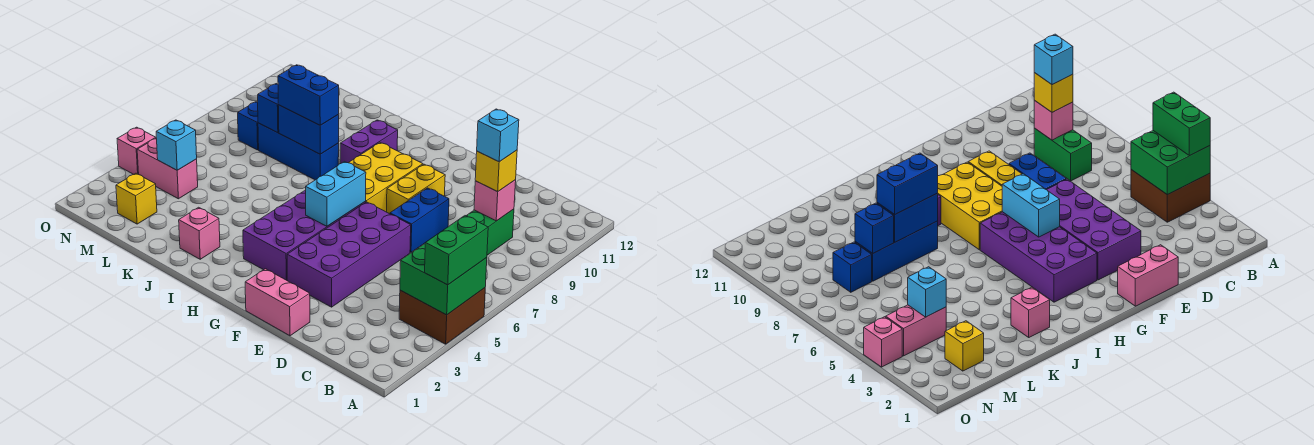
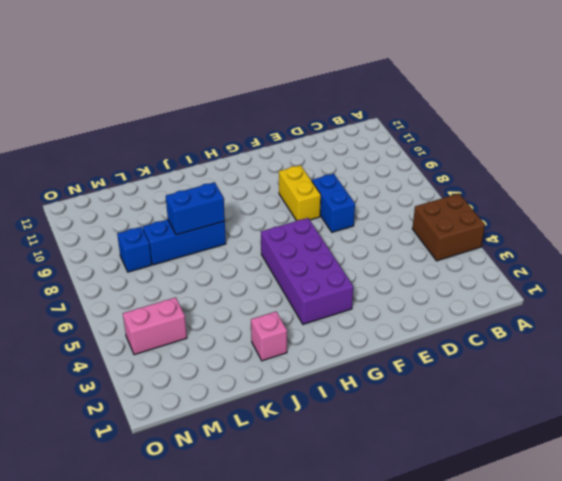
none -> green brick C8:C9 level 1
none -> pink brick E1:F1 level 1
none -> purple brick E3:F6 level 1

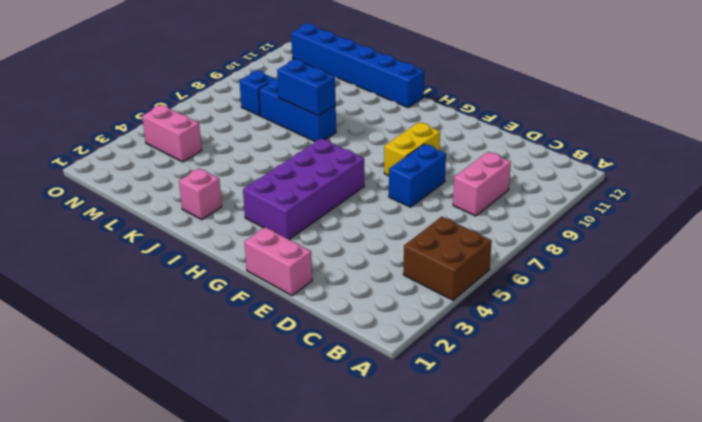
pink brick C8:C9 level 1 -> green brick C8:C9 level 1
blue brick I12:N12 level 1 -> none
none -> purple brick E3:F6 level 1
none -> yellow brick G7:H9 level 1
none -> purple brick I9:I10 level 1

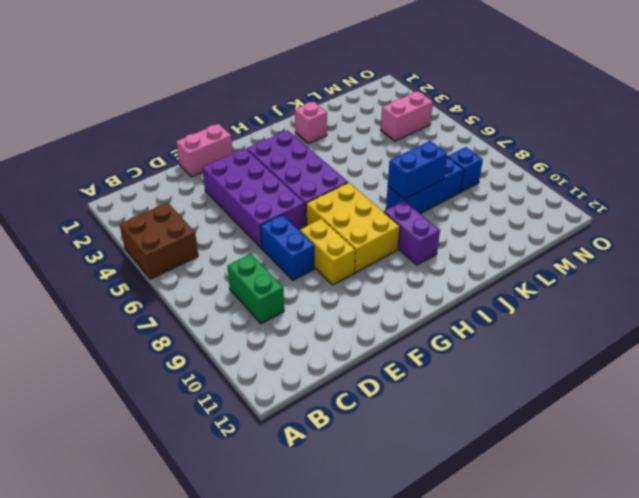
none -> yellow brick M2 level 1
none -> pink brick O4 level 1
none -> green brick A4:B5 level 2

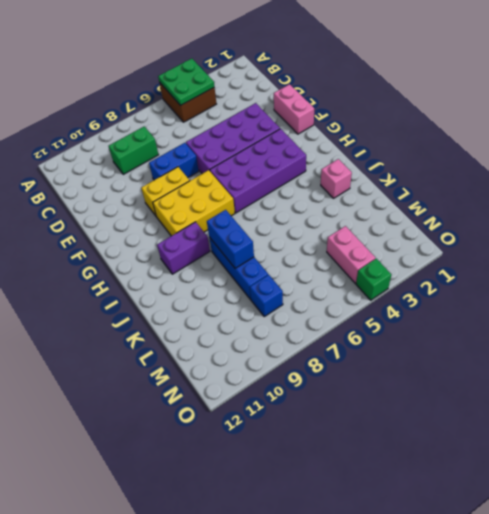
green plate A4:B5 level 2 -> green brick A4:B5 level 2
green brick O4 level 1 -> pink brick O4 level 1
none -> yellow brick M2 level 1
none -> pink brick C9 level 2
none -> cyan brick G5:G6 level 2

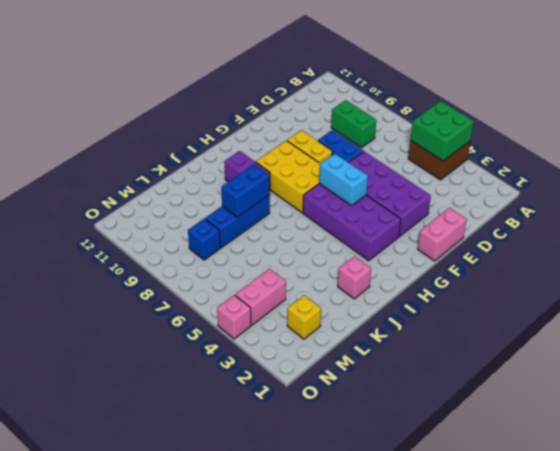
none -> pink brick C9 level 2
none -> blue brick L8 level 2
none -> cyan brick M4 level 2

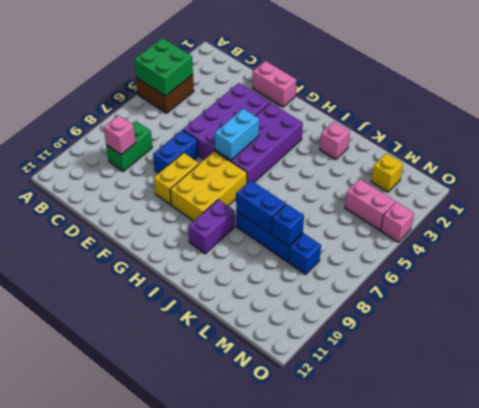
none -> cyan brick M4 level 2
none -> green brick A4:A5 level 3
none -> yellow brick C9 level 3

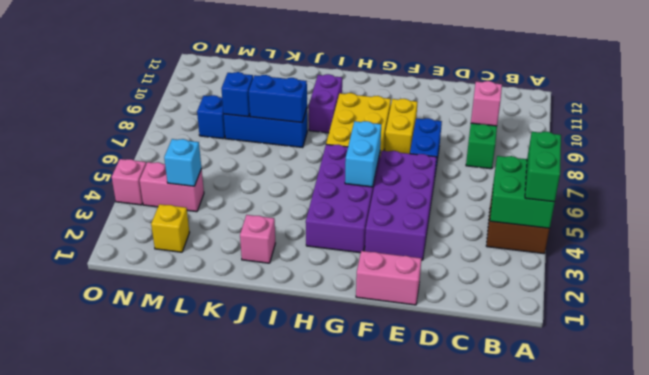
none -> yellow brick C9 level 3
none -> blue brick J8:K8 level 3
none -> cyan brick C9 level 4

